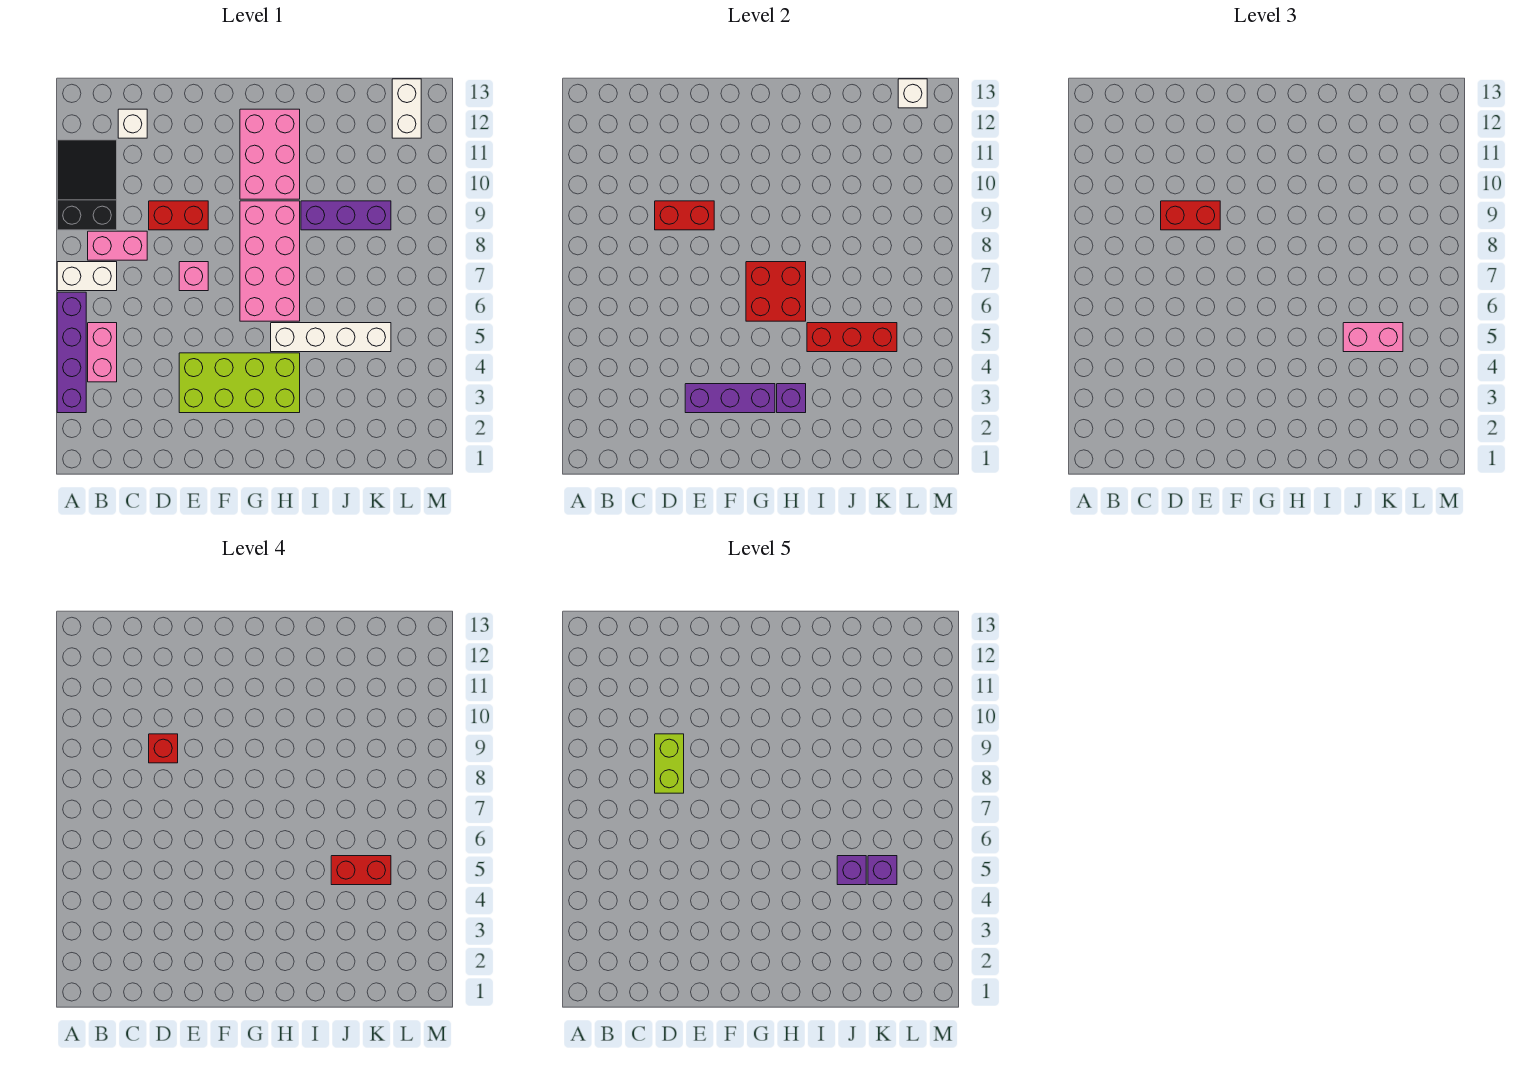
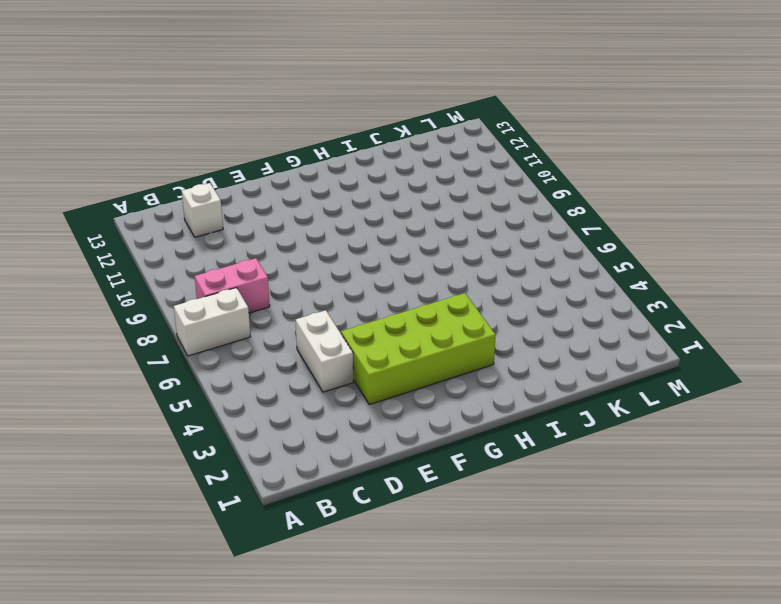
white brick D4:D5 level 1 -> white brick L12:L13 level 1
none -> purple brick A3:A6 level 1
none -> black slope A9:B11 level 1 top 9
none -> pink brick B4:B5 level 1

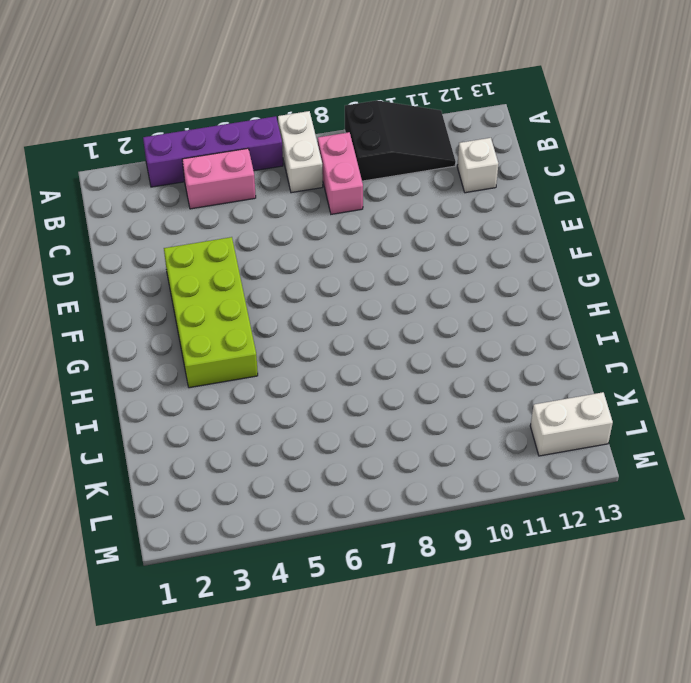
none -> red brick D9:E9 level 1
none -> pink brick E7 level 1
none -> pink brick G6:H9 level 1

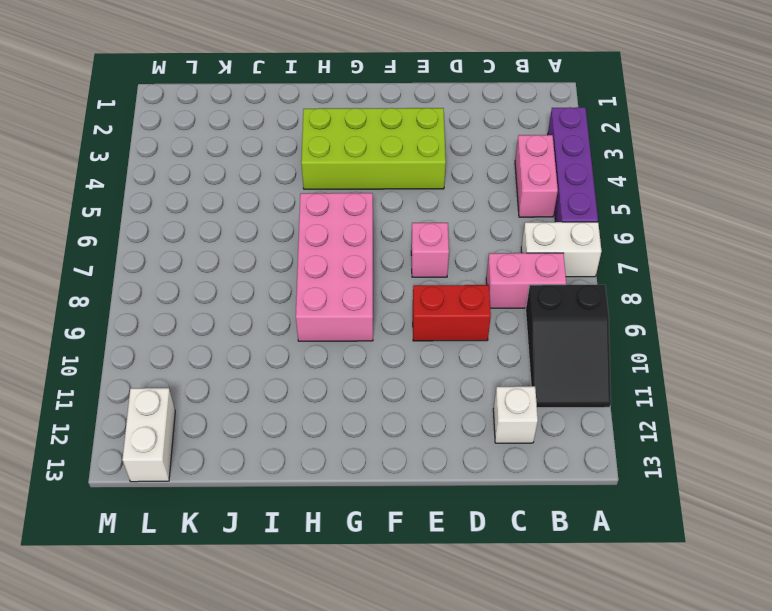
none -> pink brick G10:H12 level 1
none -> white brick H5:K5 level 1
none -> purple brick I9:K9 level 1

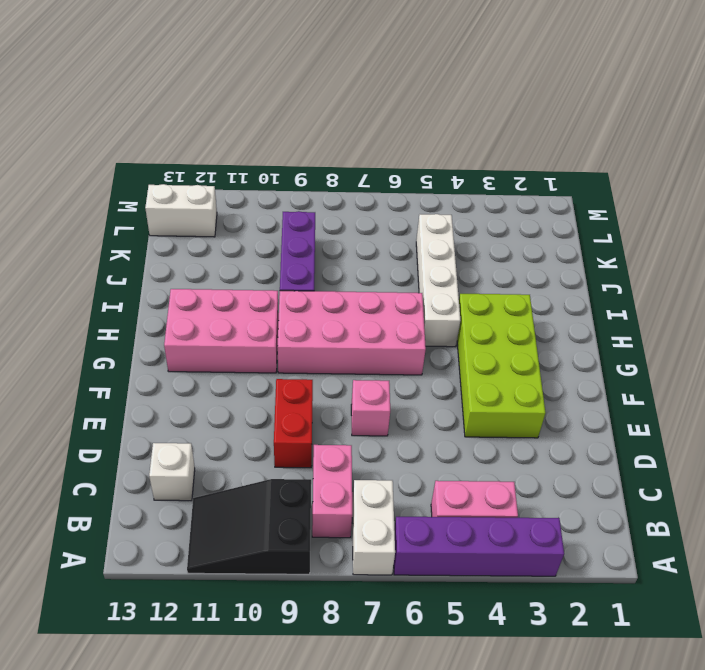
none -> red brick D9:E9 level 2
none -> purple brick E3:G3 level 2
none -> red brick G6:H7 level 2

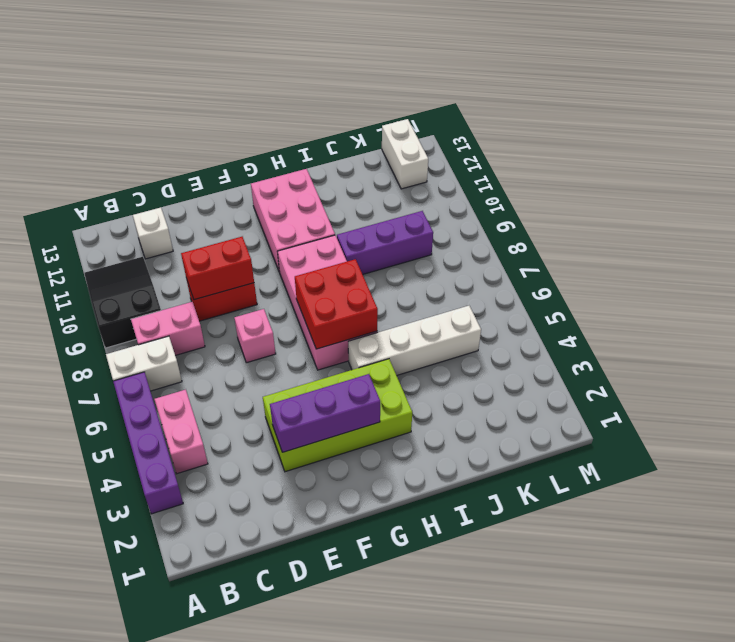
none -> purple brick H3 level 2
none -> red brick I5:K5 level 2
none -> white brick L13 level 2

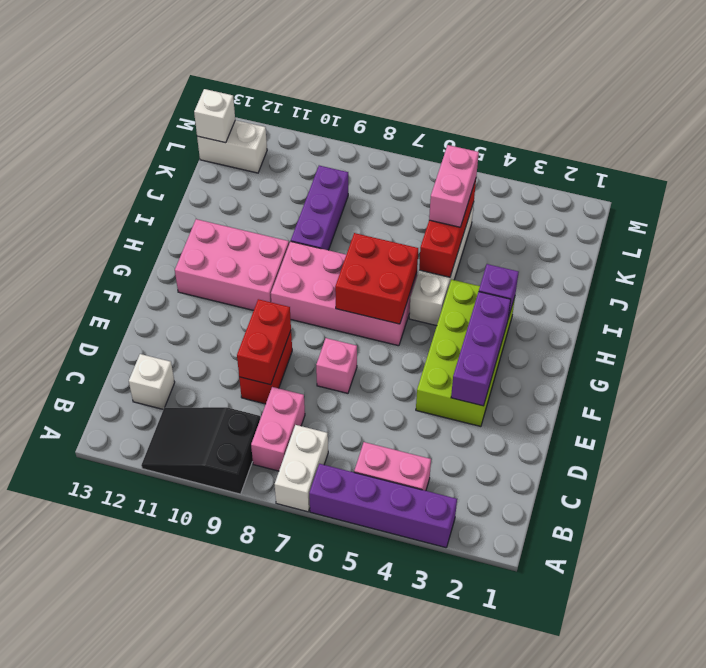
none -> red brick D9:E9 level 3
none -> red brick D9 level 4
none -> red brick J5:K5 level 4

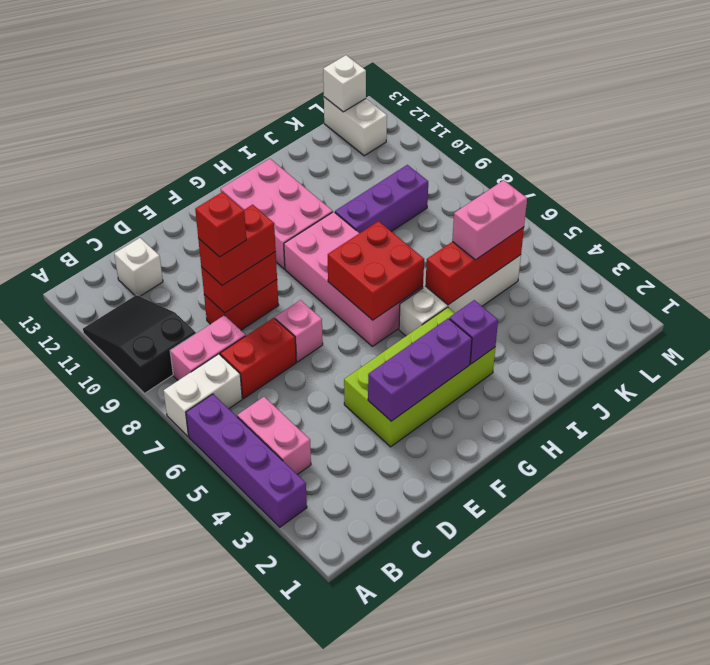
red brick C7:D7 level 1 -> red brick J5:K5 level 4
none -> lime brick D8:D9 level 5
none -> purple brick J5 level 5
none -> purple brick K5 level 5

